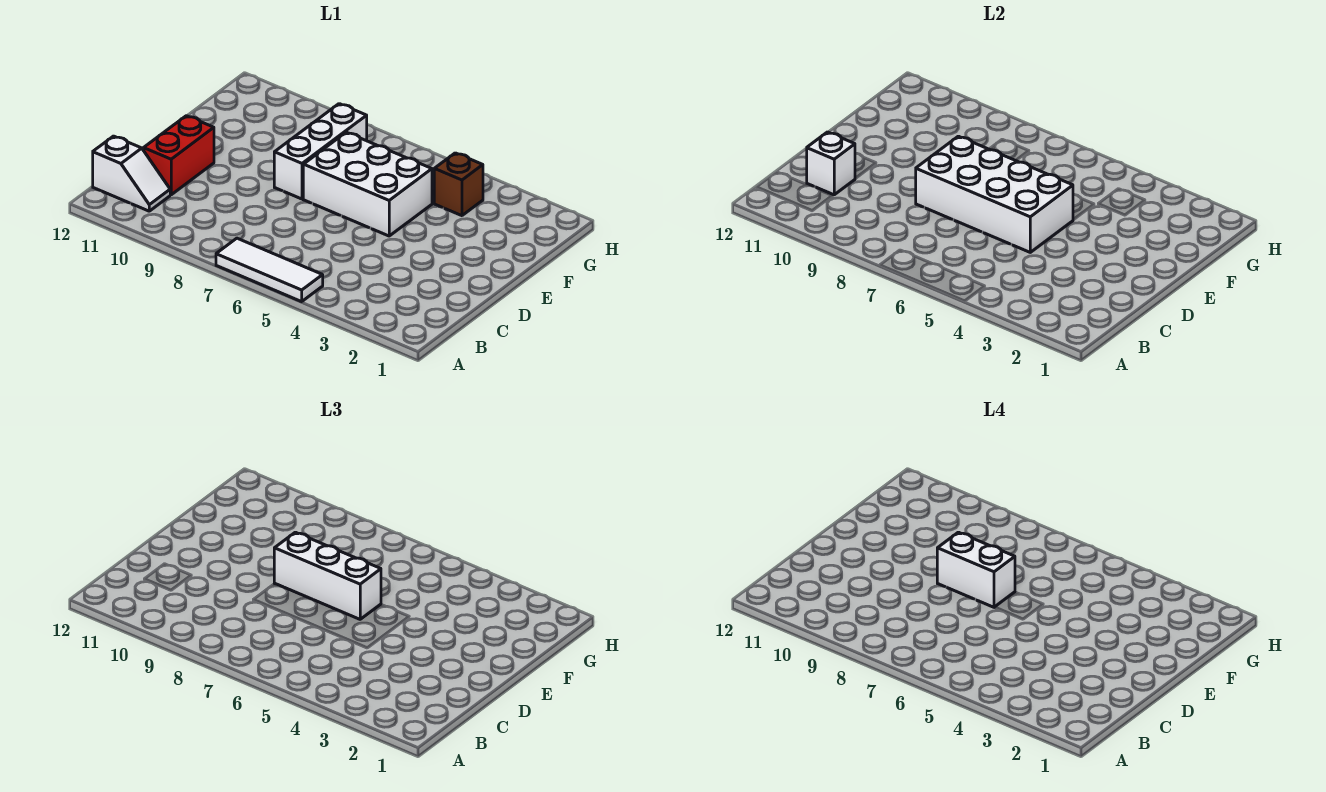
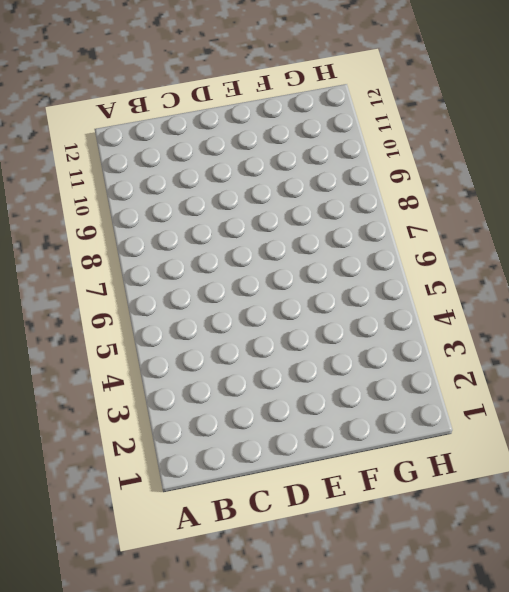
none -> white tile A5:A7 level 1
none -> white slope B11:B12 level 1 top 12

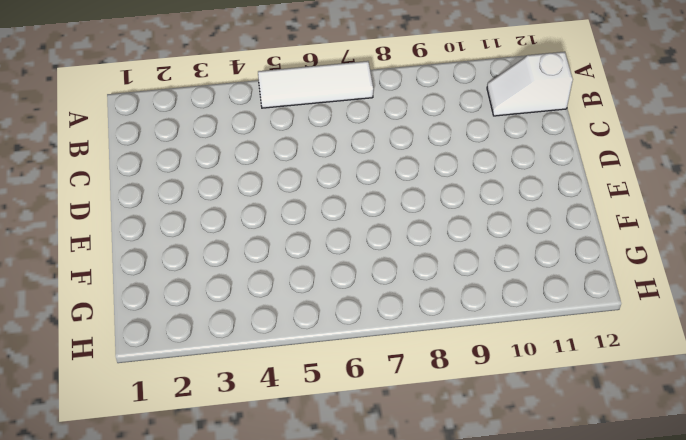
none -> red brick C11:D11 level 1
none -> white brick E5:F7 level 1

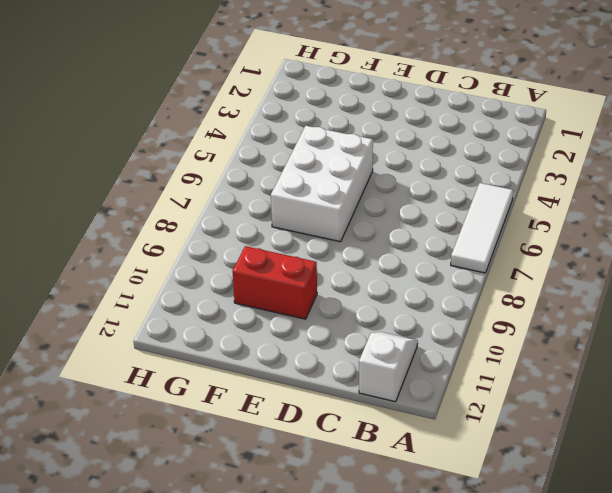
red brick E10:F10 level 1 -> red brick C11:D11 level 1
none -> white brick E8:G8 level 1
none -> brown brick G4 level 1

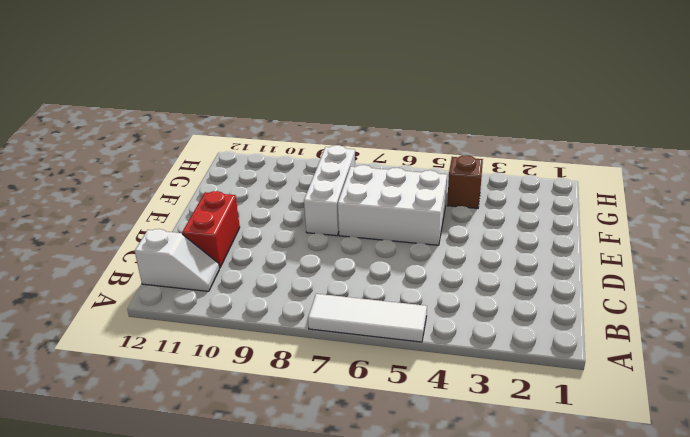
none -> white brick C11 level 2
none -> white brick D5:E8 level 2

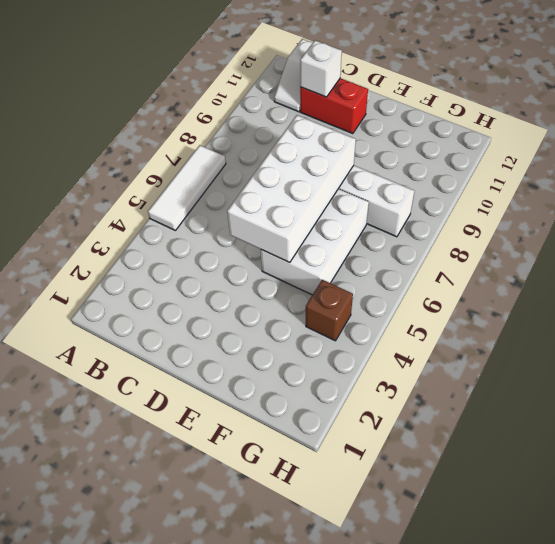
none -> white brick E6:E8 level 3
none -> white brick E7:E8 level 4

